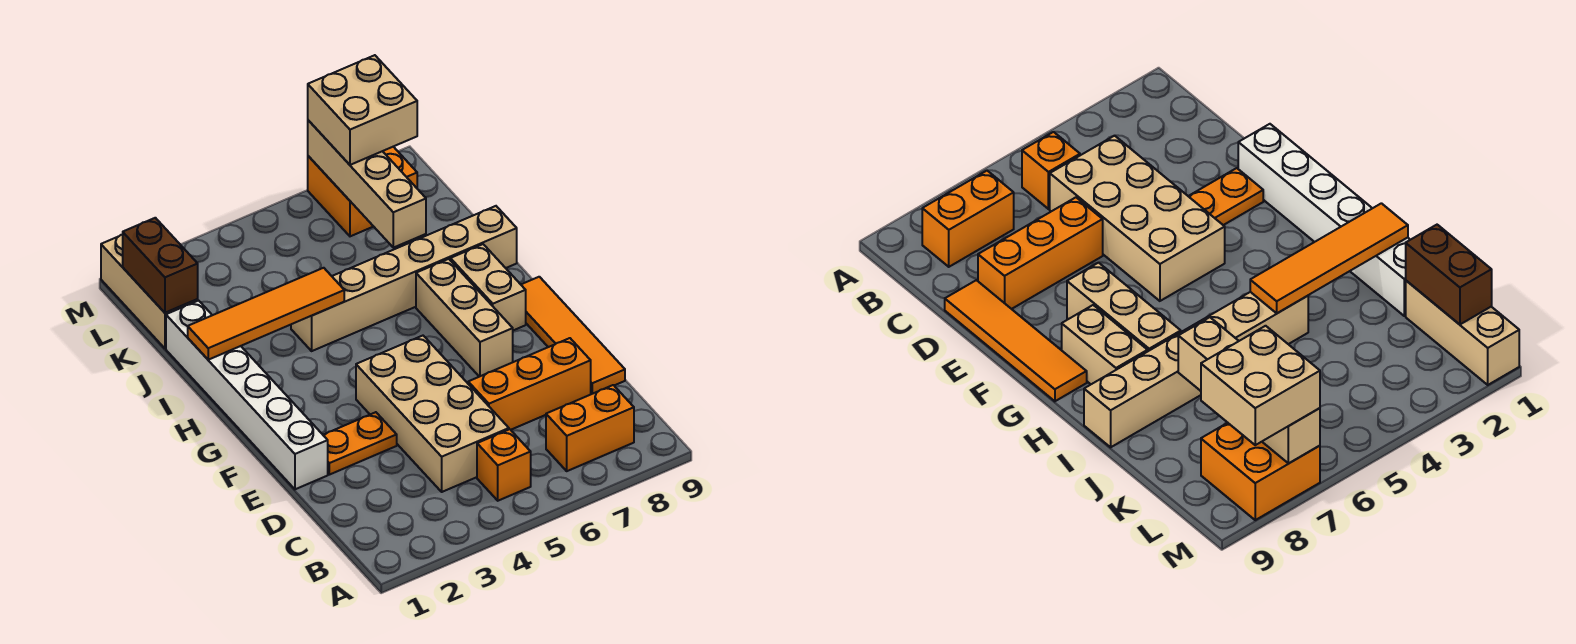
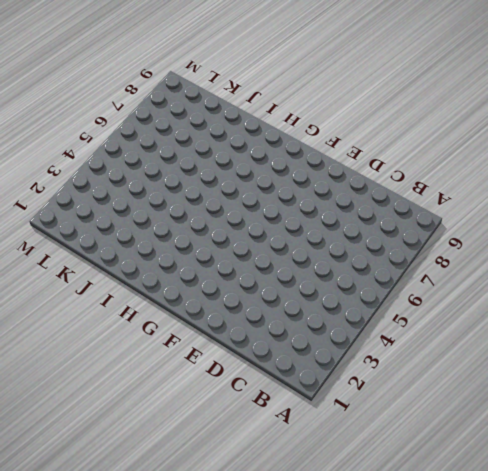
none -> orange brick B5 level 1
none -> orange brick B7:B8 level 1
none -> tan brick C4:F5 level 1

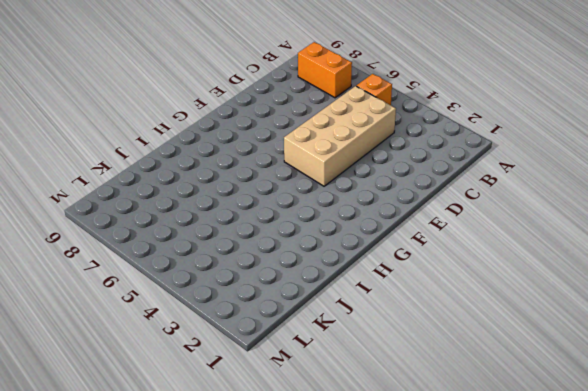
none -> orange brick D6:D8 level 1
none -> orange tile D9:G9 level 1
none -> white brick E1:J1 level 1

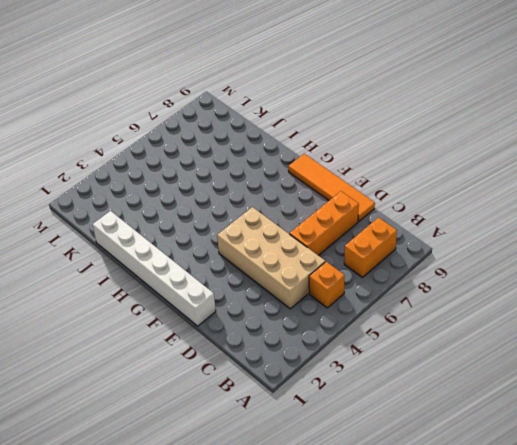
none -> orange plate E2:E3 level 1
none -> tan brick F7:H7 level 1
none -> tan brick G8:H8 level 1

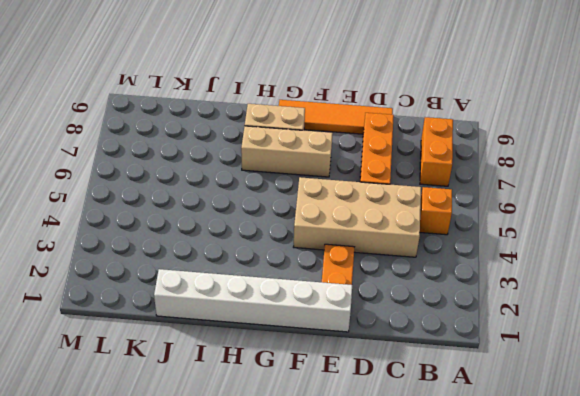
none -> tan brick I4:I9 level 1
none -> tan brick K1:M1 level 1
none -> orange brick L7:M8 level 1

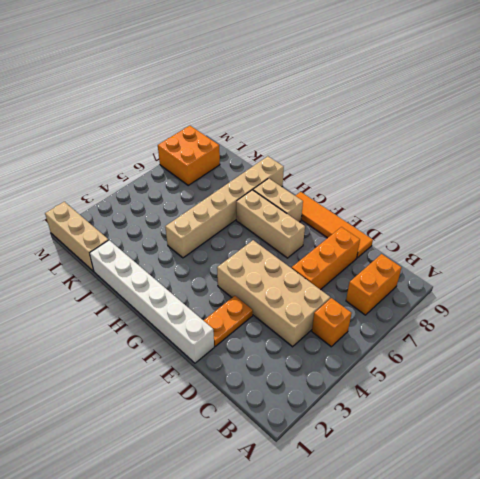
none -> orange tile I1:I4 level 2
none -> tan brick J7:M7 level 2
none -> brown brick K1:L1 level 2

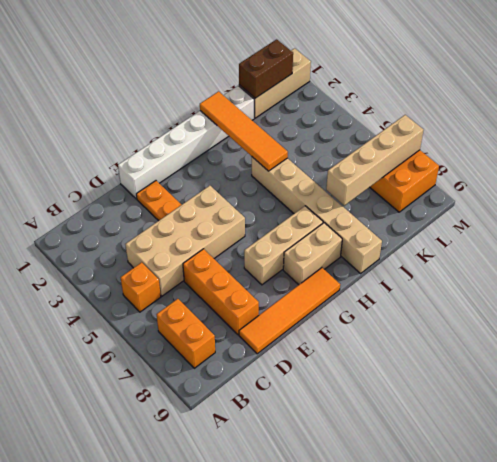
none -> tan brick L7:M8 level 3

